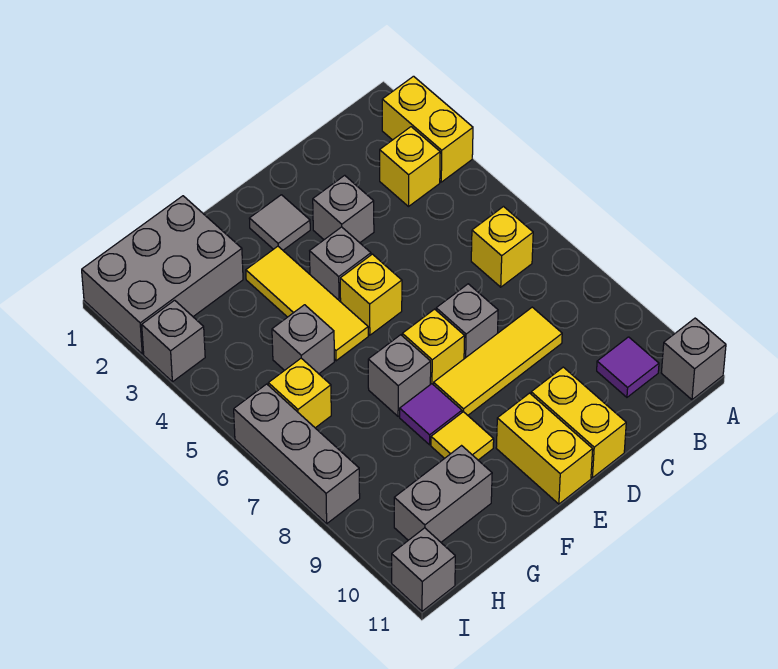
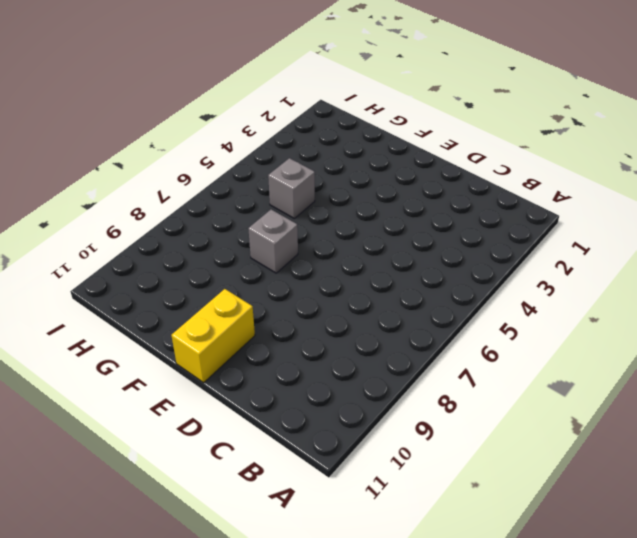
none -> yellow brick A2:A3 level 1
none -> grey brick A11 level 1
none -> yellow brick B3 level 1

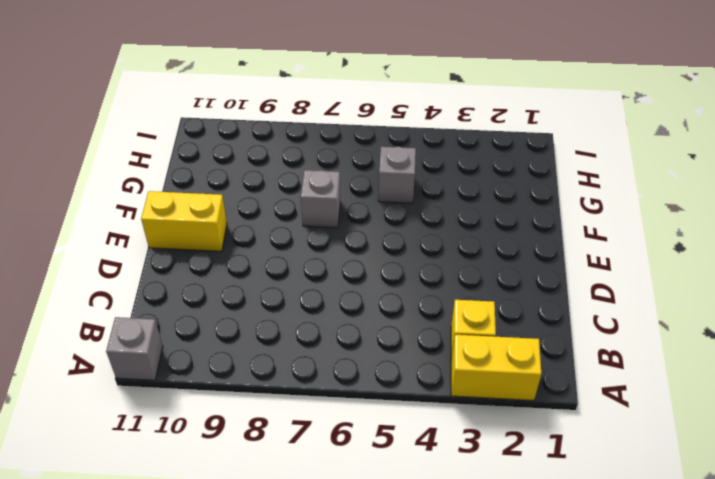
none -> yellow brick B6 level 1
none -> purple tile B10 level 1
none -> yellow tile C8:E8 level 1

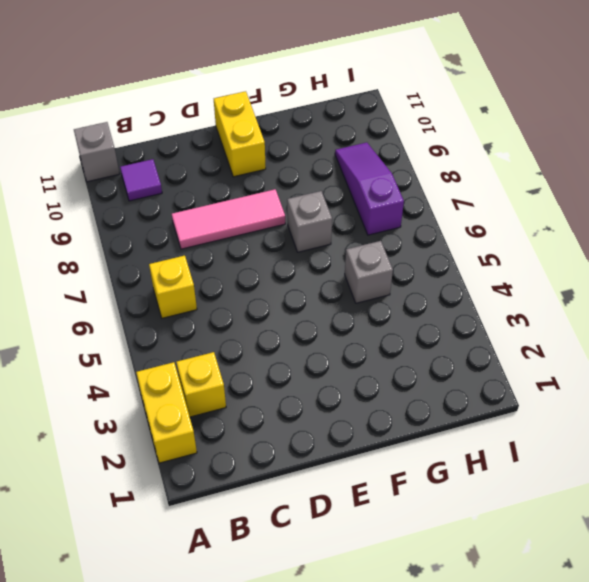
pink tile C8:E8 level 1 -> yellow tile C8:E8 level 1
purple slope H7:H9 level 1 top 7 -> none
none -> grey brick D3 level 1
none -> grey brick D7 level 1
none -> yellow brick D10:D11 level 1

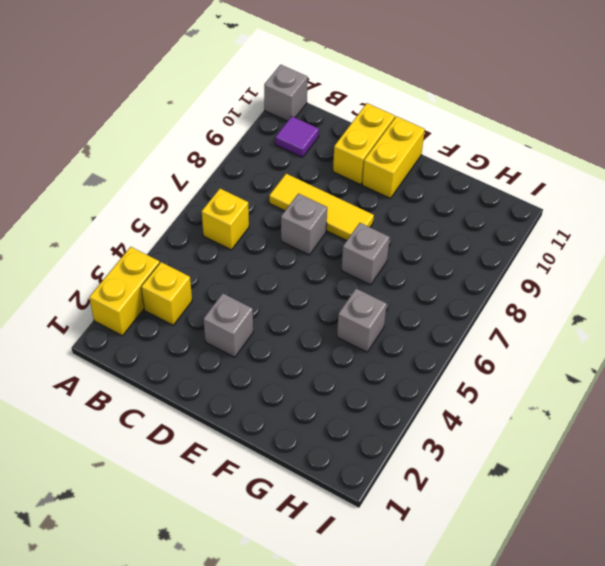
none -> grey tile E2 level 1
none -> grey brick E4 level 1
none -> yellow brick E5 level 1

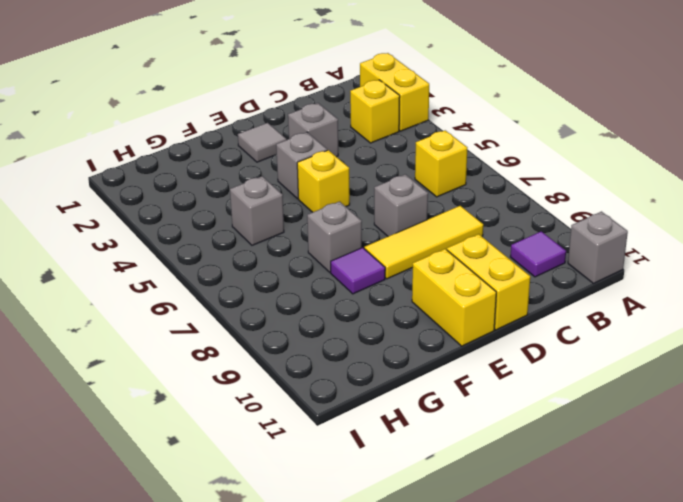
none -> yellow brick E7 level 1
none -> yellow tile F3:F5 level 1
none -> yellow tile F9 level 1

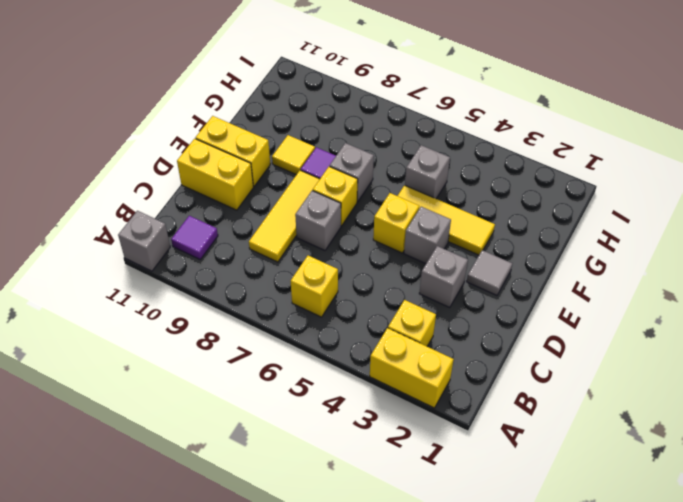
none -> grey brick G1:I2 level 1
none -> grey brick G10:H10 level 1
none -> yellow brick H6 level 1

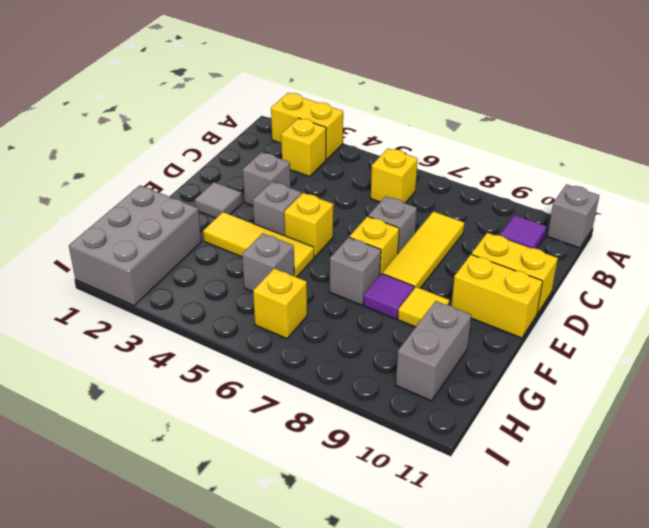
none -> grey brick I3 level 1
none -> grey brick I6:I8 level 1
none -> grey brick I11 level 1

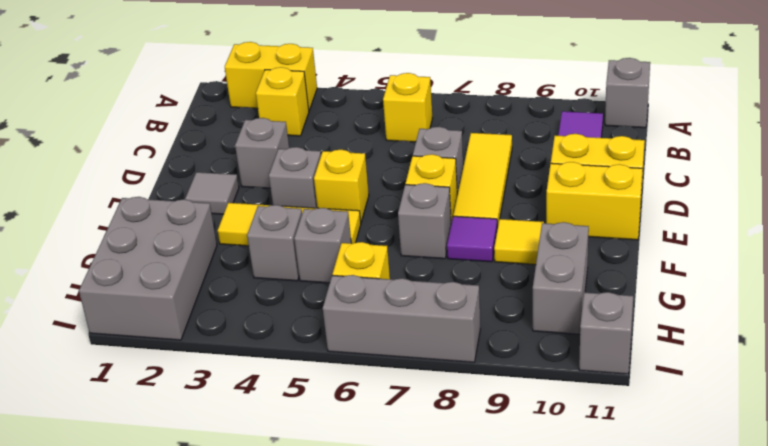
grey brick G4 level 1 -> grey brick I3 level 1

